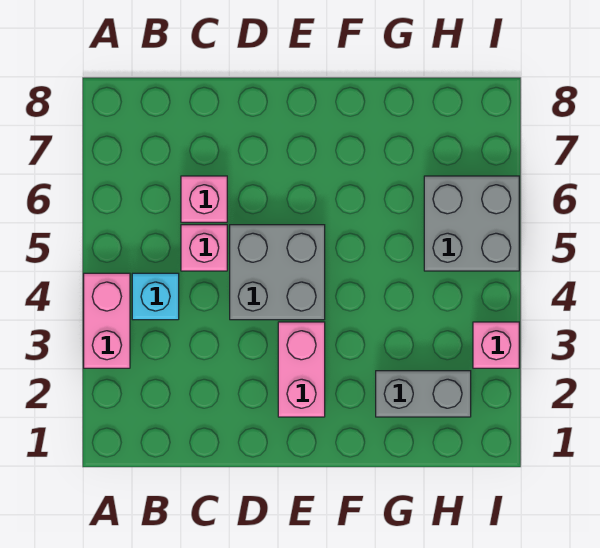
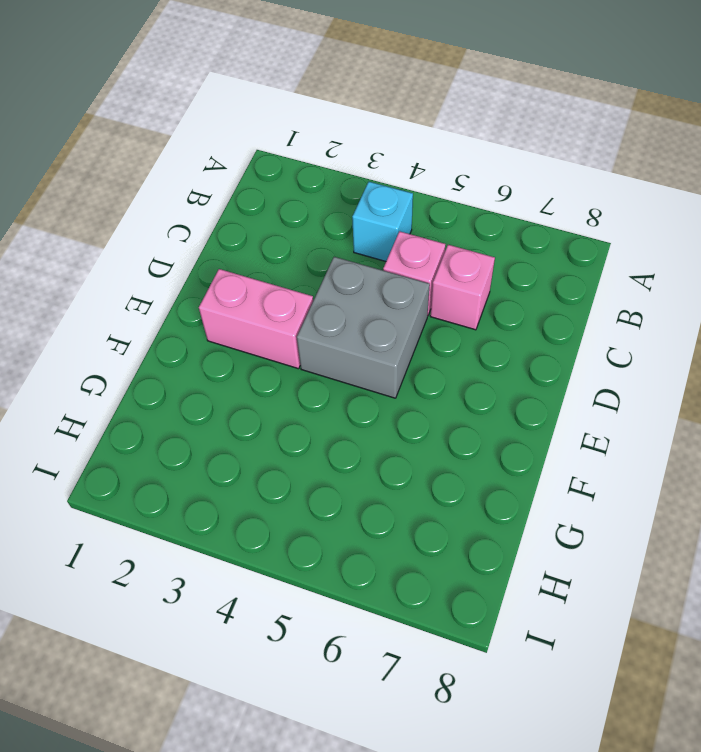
none -> pink brick A3:A4 level 1
none -> grey brick G2:H2 level 1

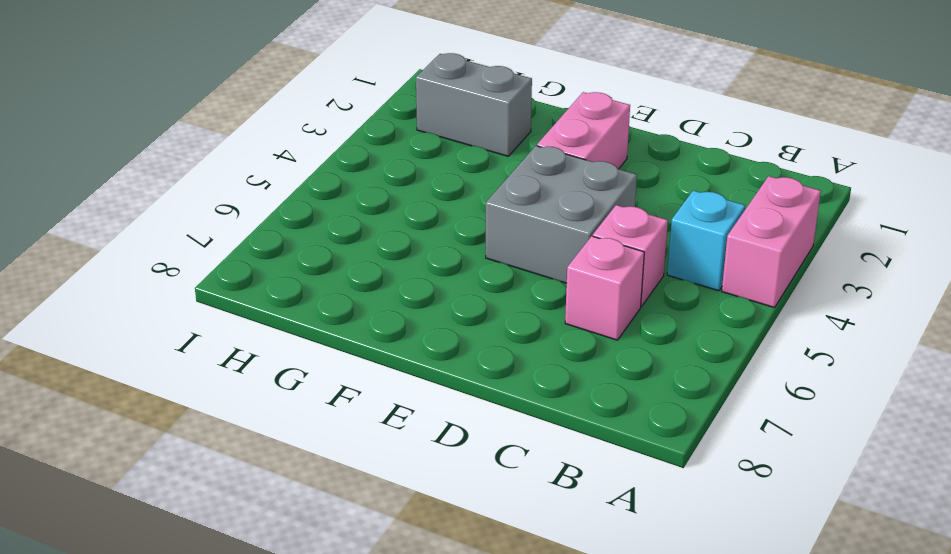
none -> grey brick H5:I6 level 1
none -> pink brick I3 level 1

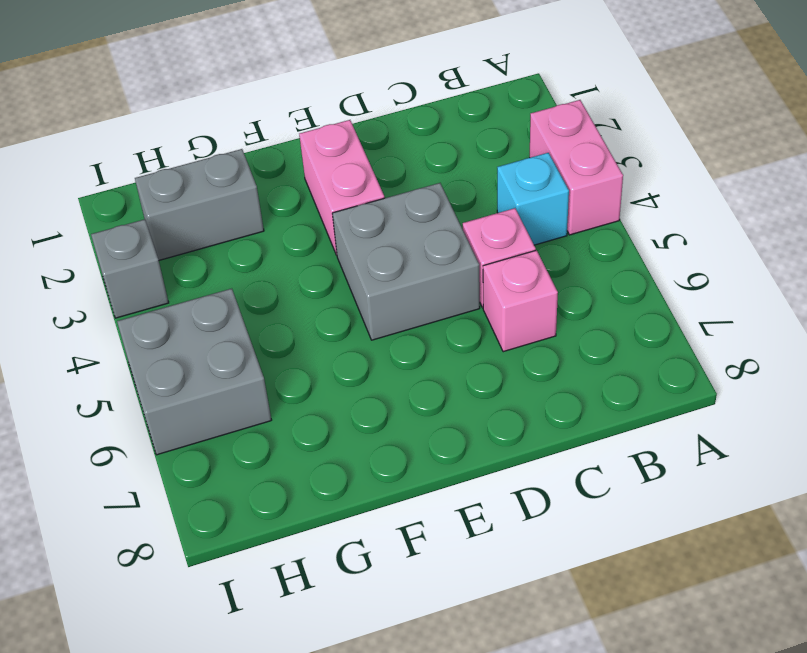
grey brick I3 level 1 -> pink brick I3 level 1

